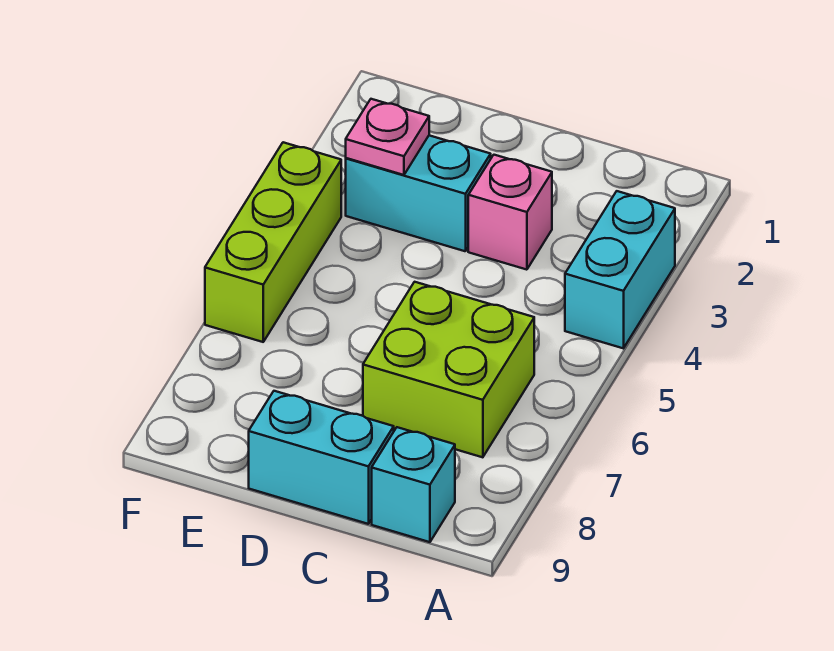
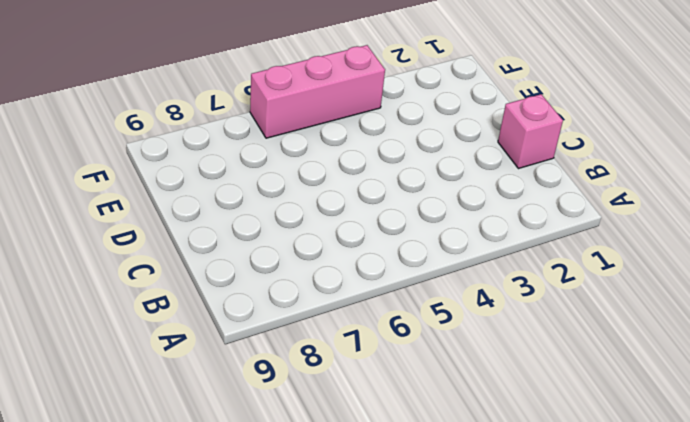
pink brick C1 level 1 -> pink brick C3 level 1
pink brick F4:F6 level 1 -> lime brick F4:F6 level 1
none -> cyan brick A3:A4 level 1
none -> lime brick B6:C7 level 1

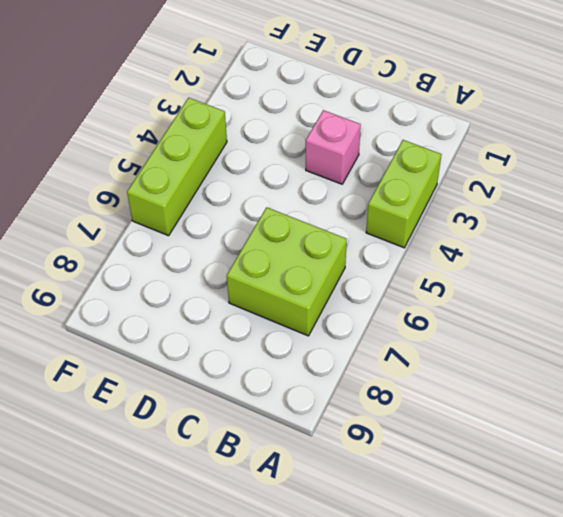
lime brick A3:A4 level 1 -> cyan brick A3:A4 level 1
none -> cyan brick B9 level 1
none -> cyan brick C9:D9 level 1

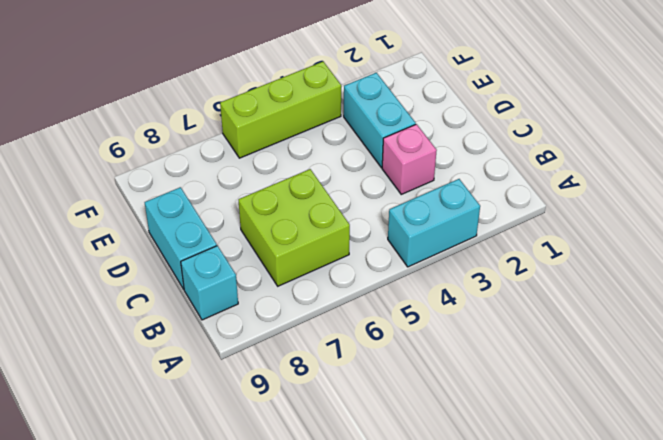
none -> pink plate E3 level 2

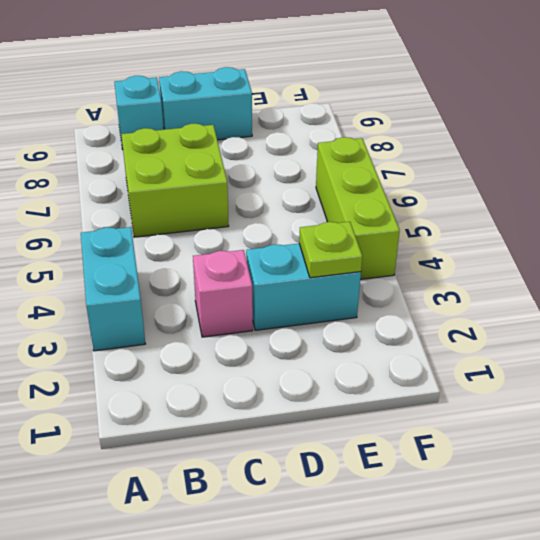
lime plate E3 level 2 -> pink plate E3 level 2

